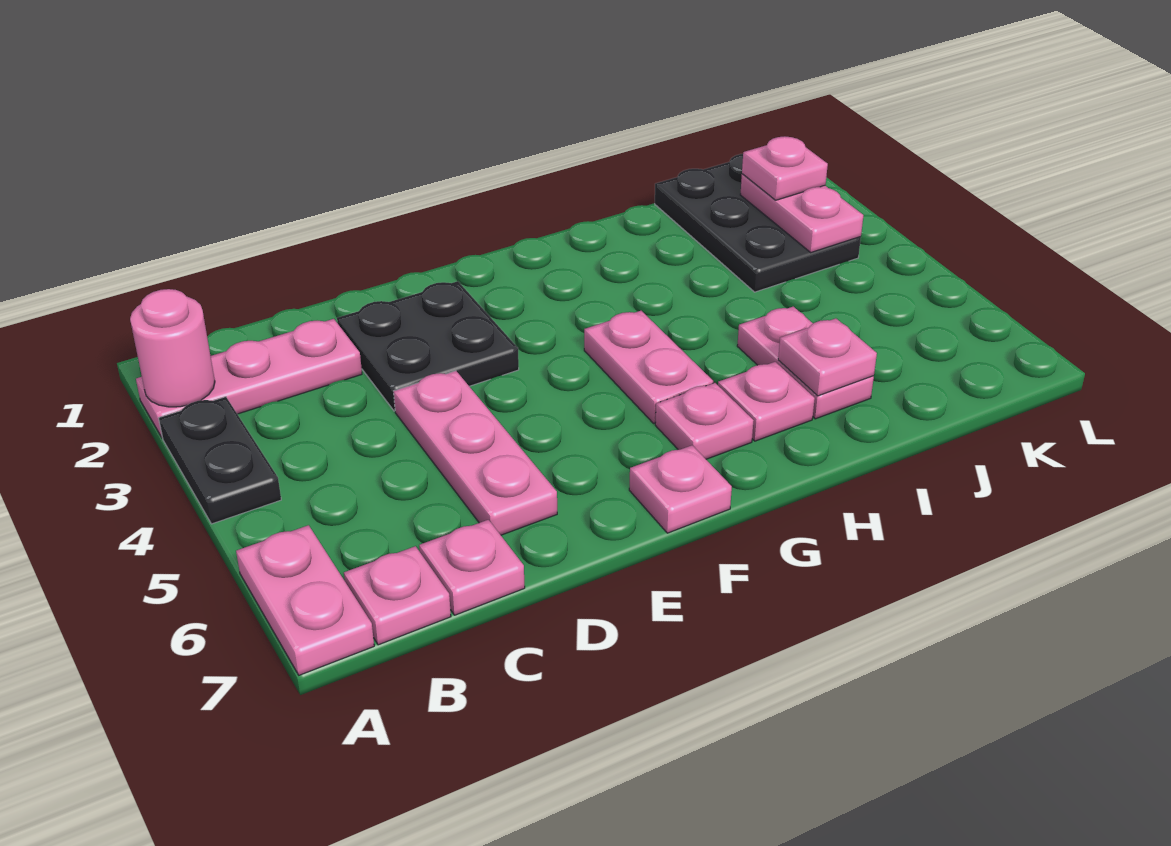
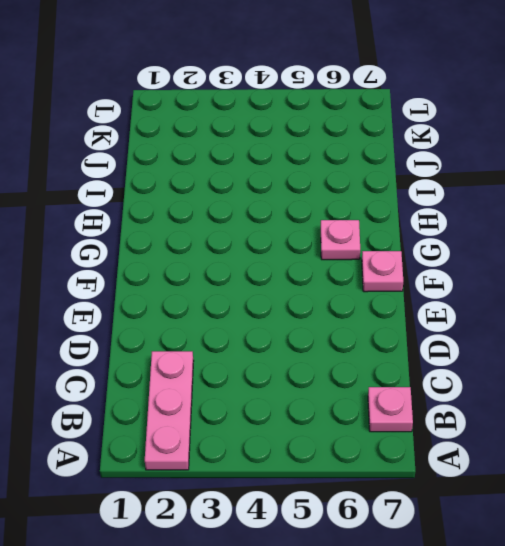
none -> black plate A3:A4 level 1
none -> pink plate A6:A7 level 1
none -> pink plate C7 level 1

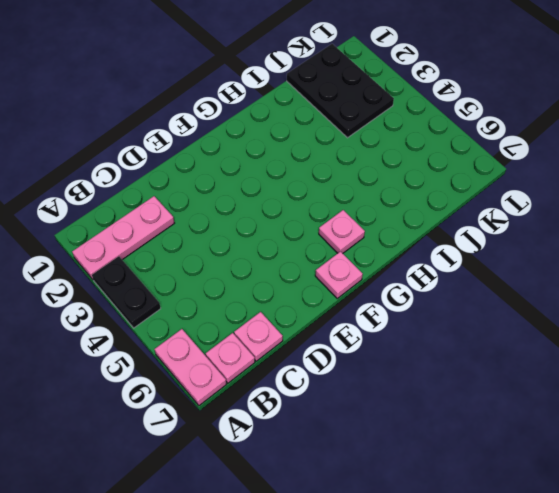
none -> black plate D2:E3 level 1
none -> pink plate D4:D6 level 1
none -> pink plate G4:G5 level 1

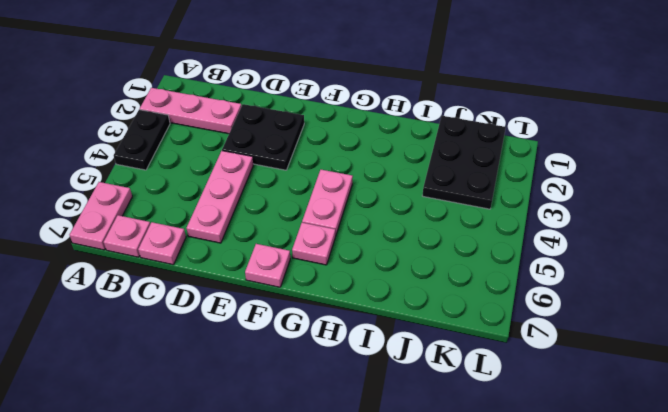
none -> pink plate H6 level 1
none -> pink plate I5:I6 level 1
none -> pink round brick A2 level 2

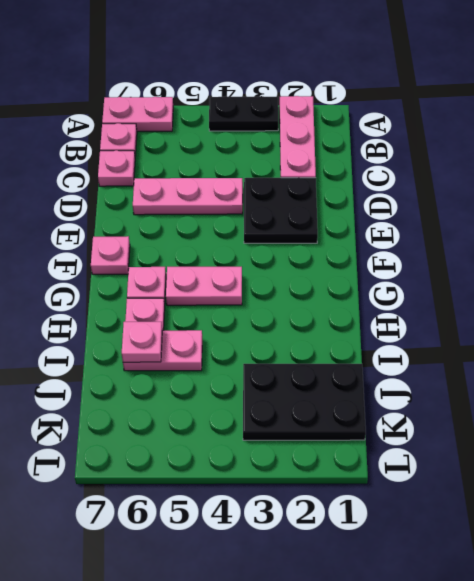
none -> pink round brick A2 level 2
none -> pink plate K2:K3 level 2
none -> pink plate K2 level 3

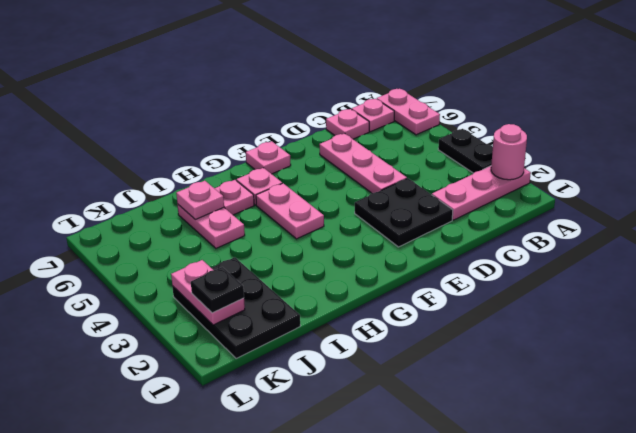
black plate K2 level 3 -> pink plate K2 level 3

